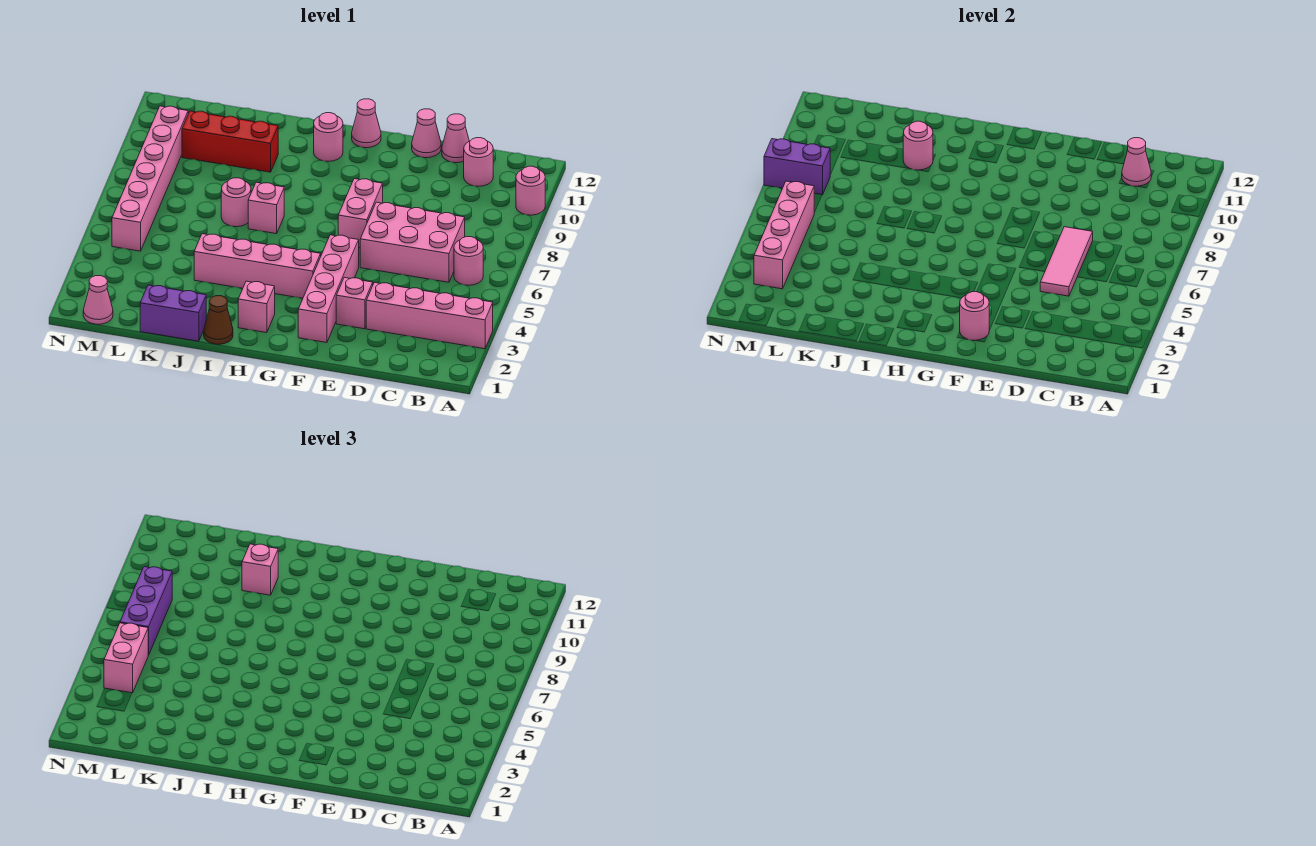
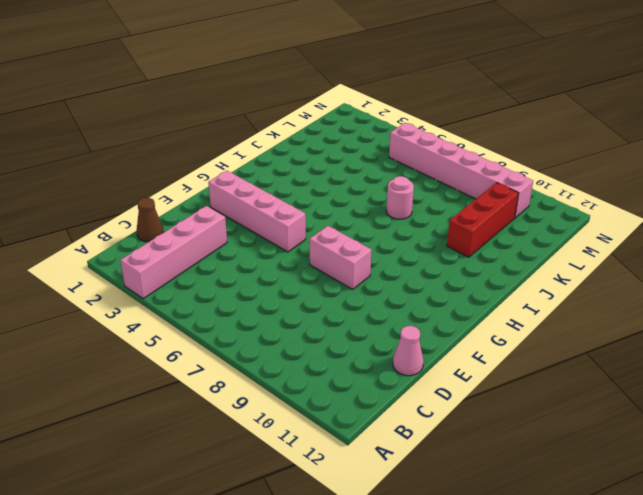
brown cone C1 level 1 -> brown cone I1 level 1
none -> pink round brick A10 level 1
none -> pink round brick B6 level 1
none -> pink brick C6:E7 level 1
none -> pink round brick C11 level 1

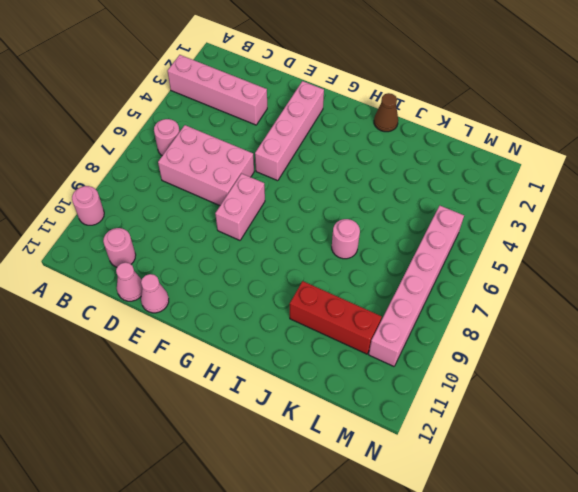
none -> pink brick E3 level 1
none -> pink brick G4:J4 level 1
none -> pink cone G12 level 1
none -> pink brick H2 level 1

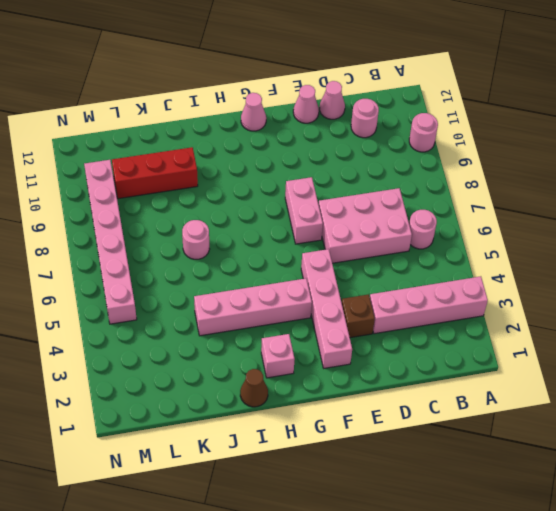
brown brick E3 level 1 -> pink brick E3 level 1
none -> pink round brick H11 level 1
none -> pink brick I7 level 1
none -> purple brick J1:K1 level 1
none -> pink cone M1 level 1

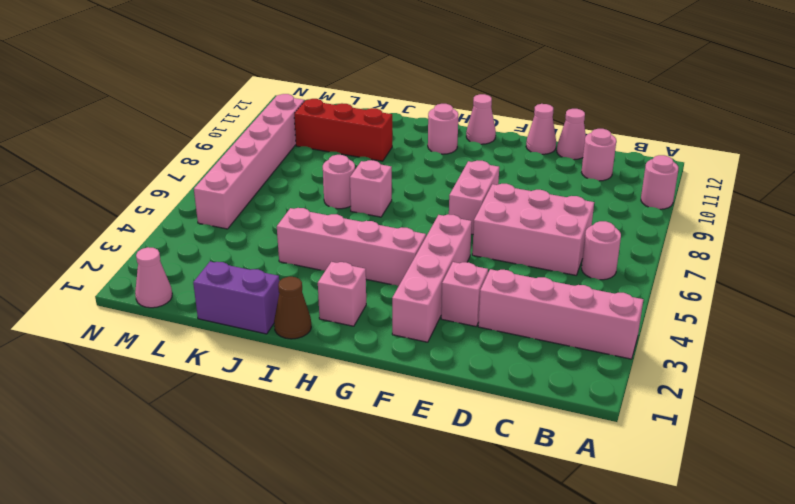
none -> pink cone C11 level 2
none -> pink tile D5:D7 level 2
none -> pink round brick F2 level 2
none -> pink round brick J10 level 2

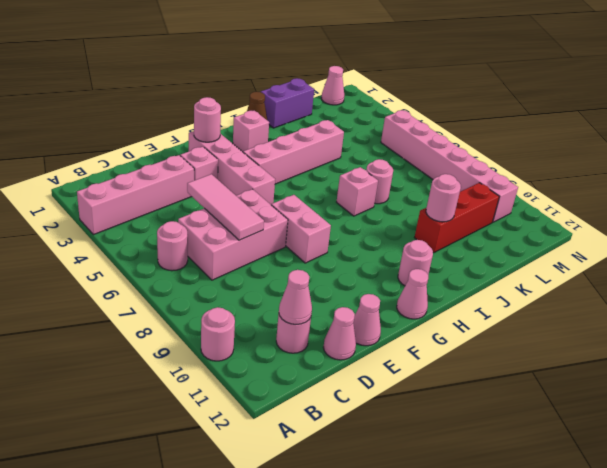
none -> pink brick M3:M6 level 2
none -> purple brick M8:N8 level 2
none -> pink brick J10 level 3
none -> pink brick M4:M5 level 3

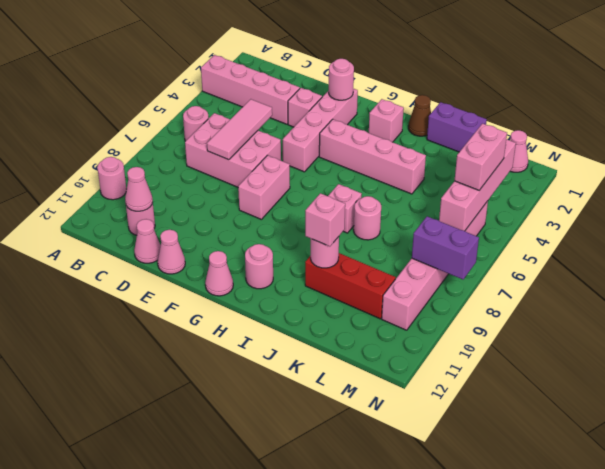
none -> purple brick M6:M8 level 3

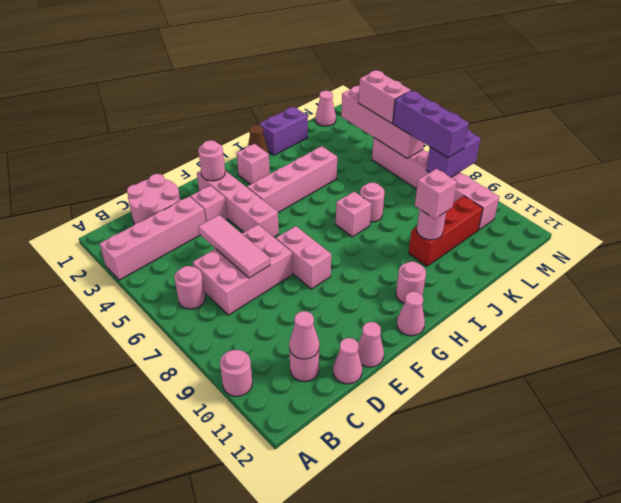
pink round brick C1:D2 level 1 -> none

